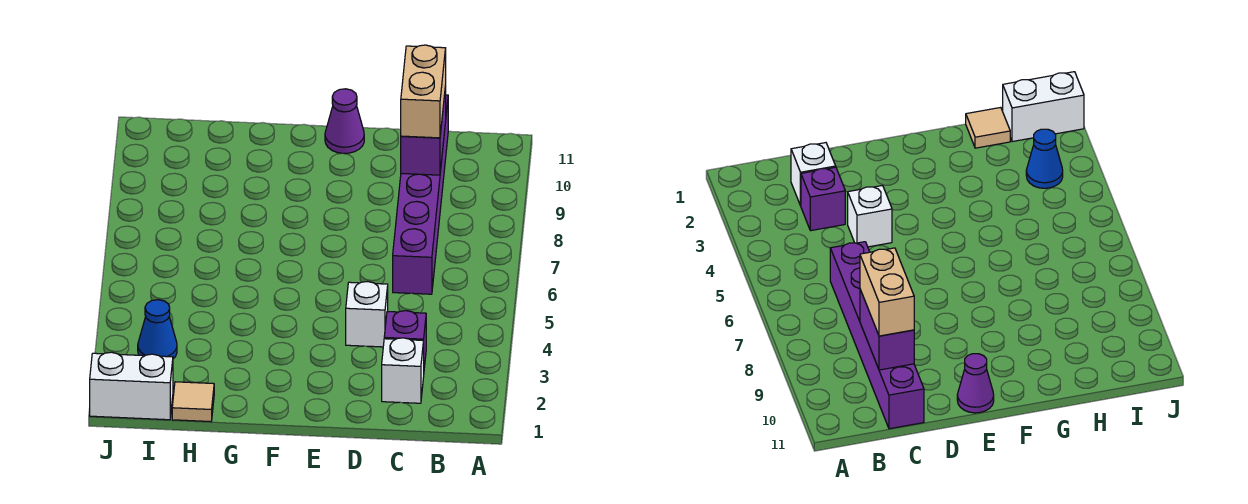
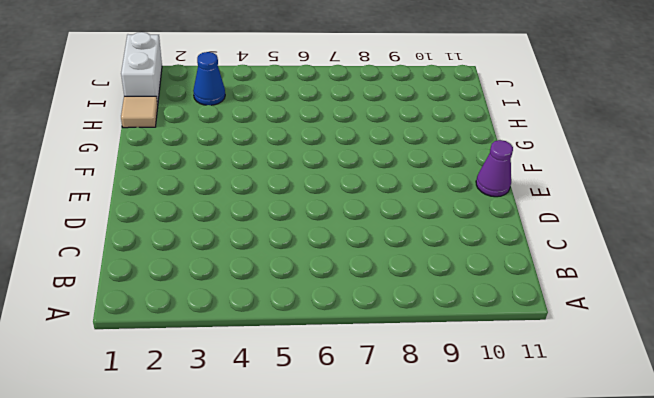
none -> white brick C2 level 1
none -> purple brick C3 level 1

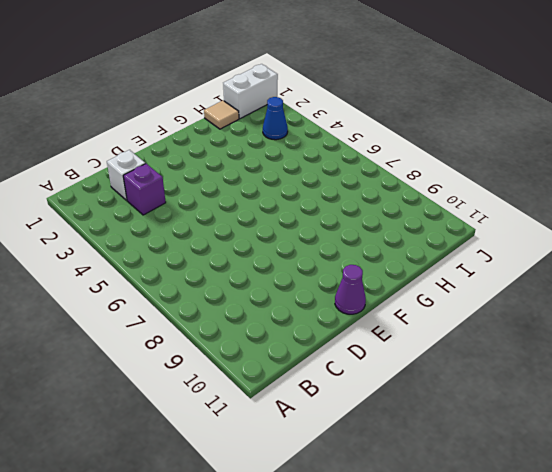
none -> purple brick C6:C11 level 1
none -> white brick D4 level 1

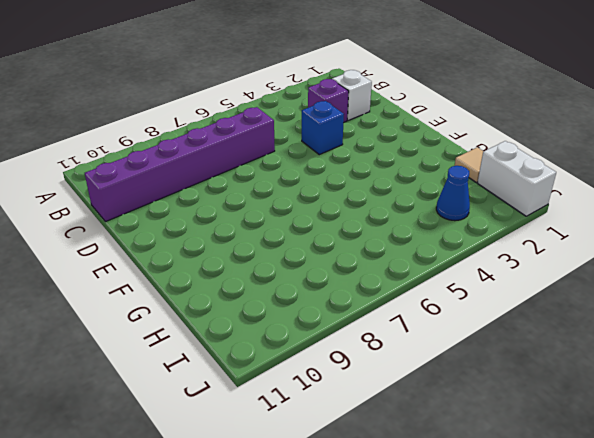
blue brick D4 level 1 -> white brick D4 level 1
none -> purple cone E11 level 1
none -> purple brick C9:C10 level 2

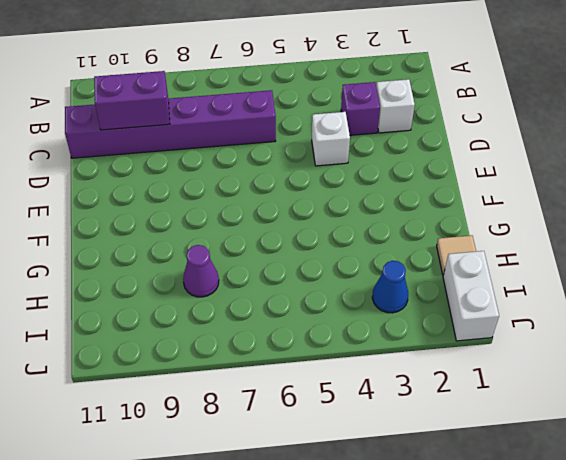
purple cone H8 level 1 -> purple cone E11 level 1
none -> tan brick C9:C10 level 3

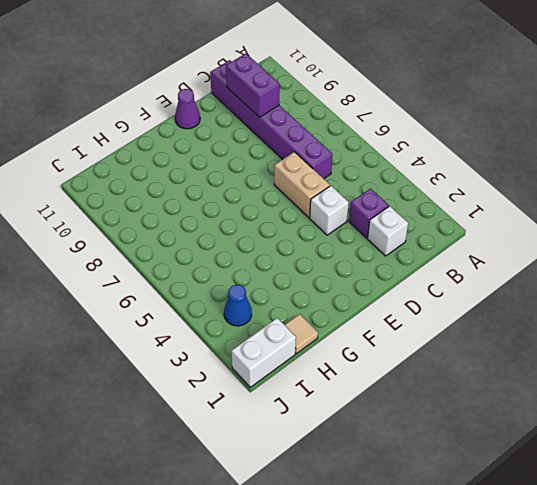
tan brick D5:D6 level 1 -> tan brick C9:C10 level 3

